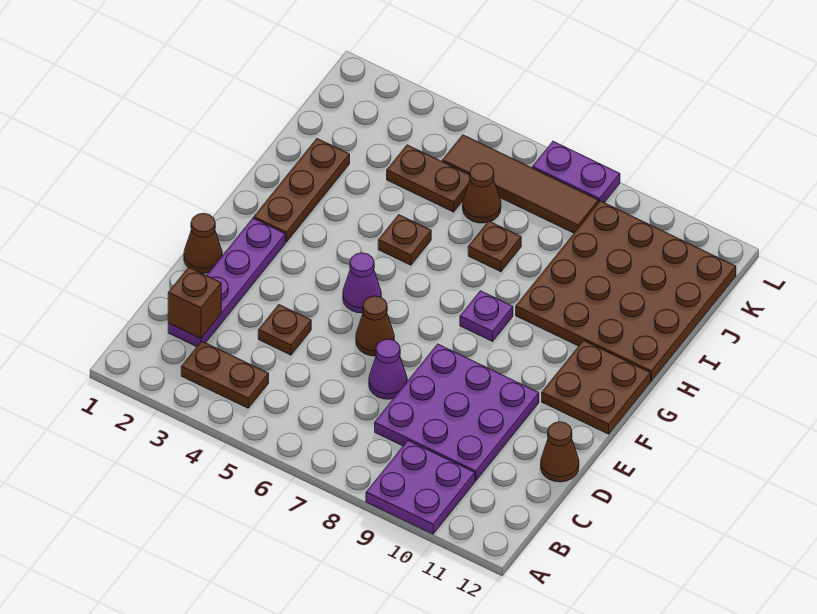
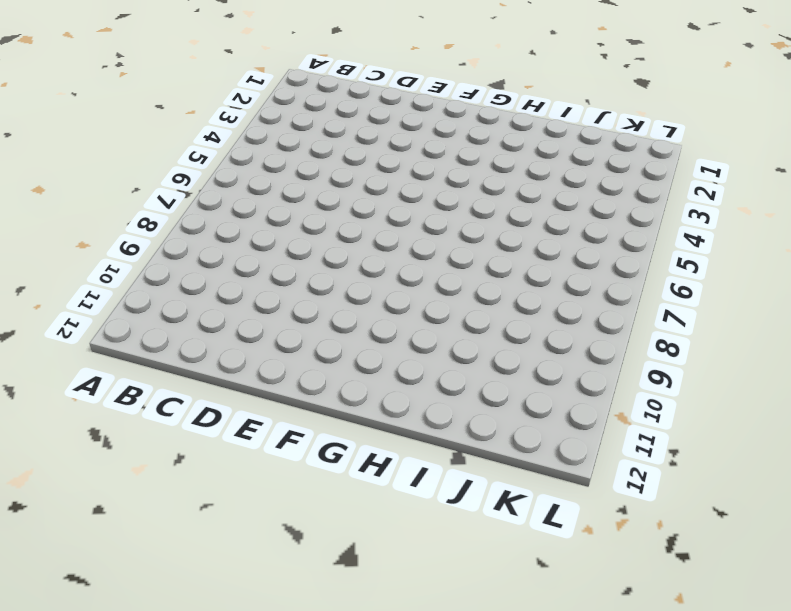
none -> purple plate A9:B10 level 1
none -> brown plate B3:B4 level 1
none -> purple plate C2:F2 level 1

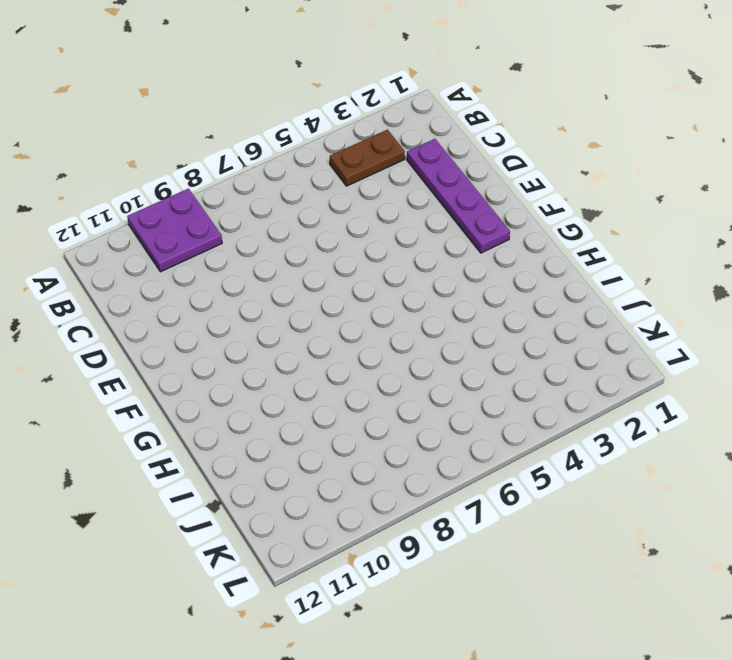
none -> purple plate C8:E10 level 1
none -> brown plate D4 level 1
none -> purple cone D7 level 1

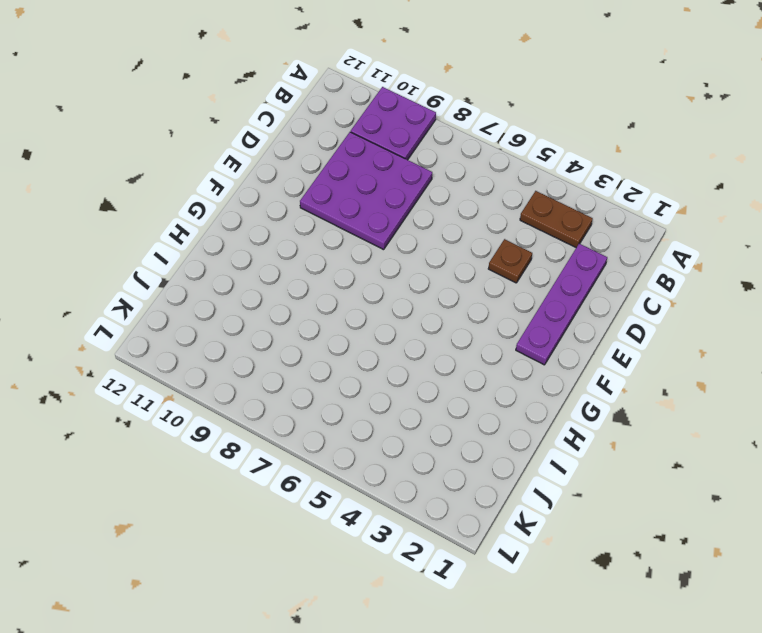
none -> purple cone D7 level 1
none -> brown cone D12 level 1
none -> brown cone E1 level 1

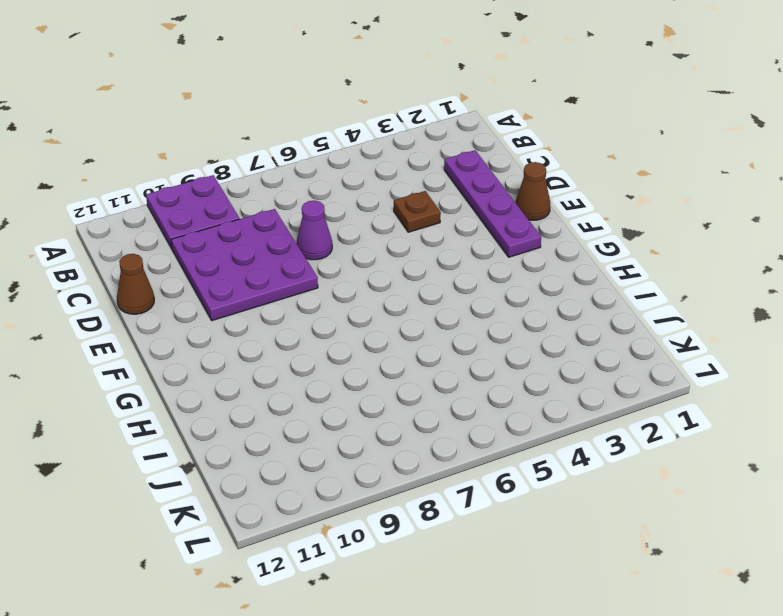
none -> brown plate B3:B4 level 1
none -> brown cone E6 level 1
none -> purple cone F5 level 1

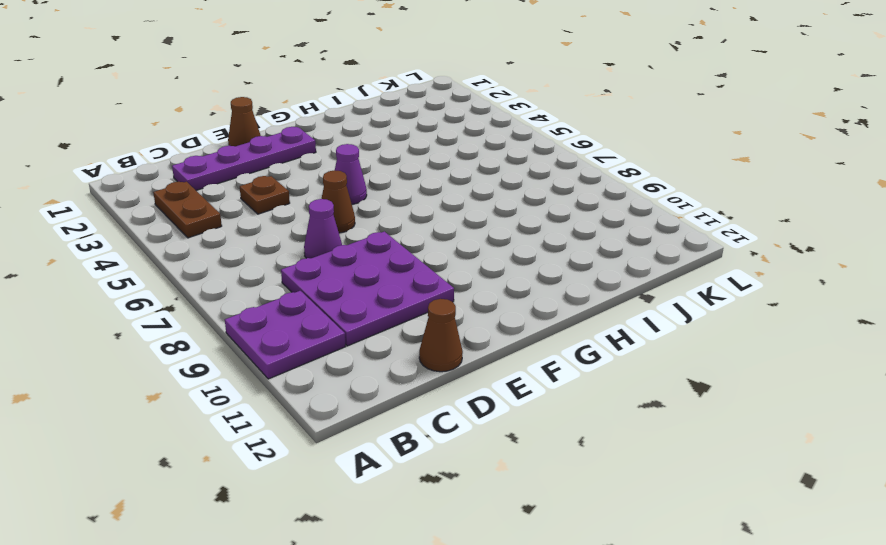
none -> brown plate F11:G12 level 1
none -> brown plate G2:I2 level 1
none -> purple plate G8 level 1

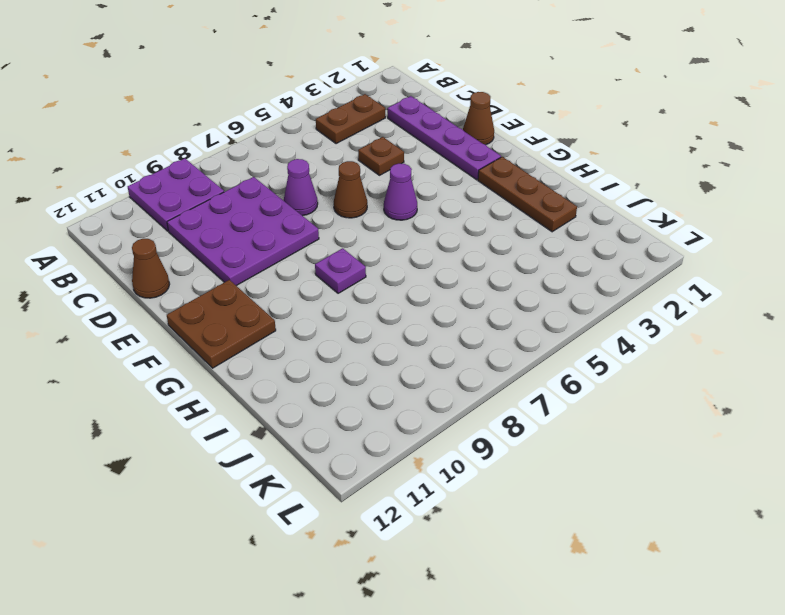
none -> brown plate H5 level 1
none -> brown plate H9:K12 level 1
none -> brown plate I7 level 1

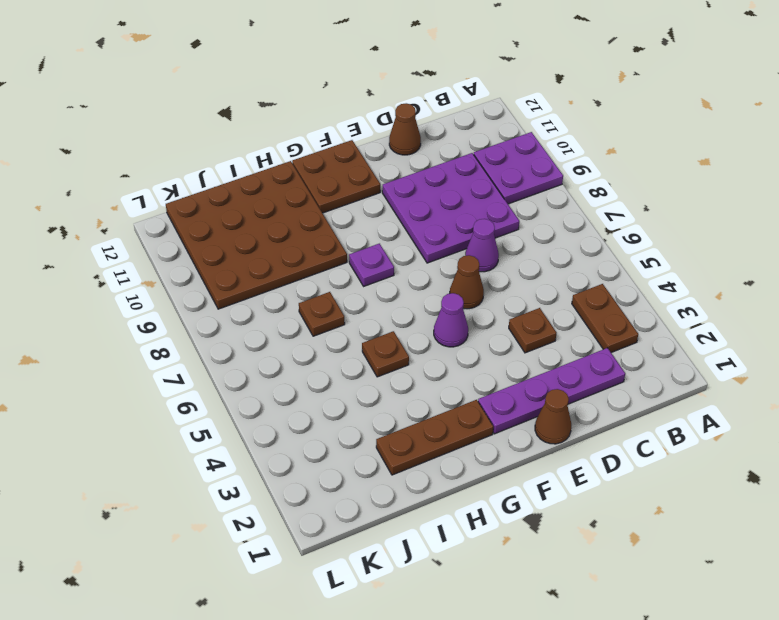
none -> brown plate J4:J5 level 1
none -> brown cone J6 level 1
none -> brown tile K5:K8 level 1

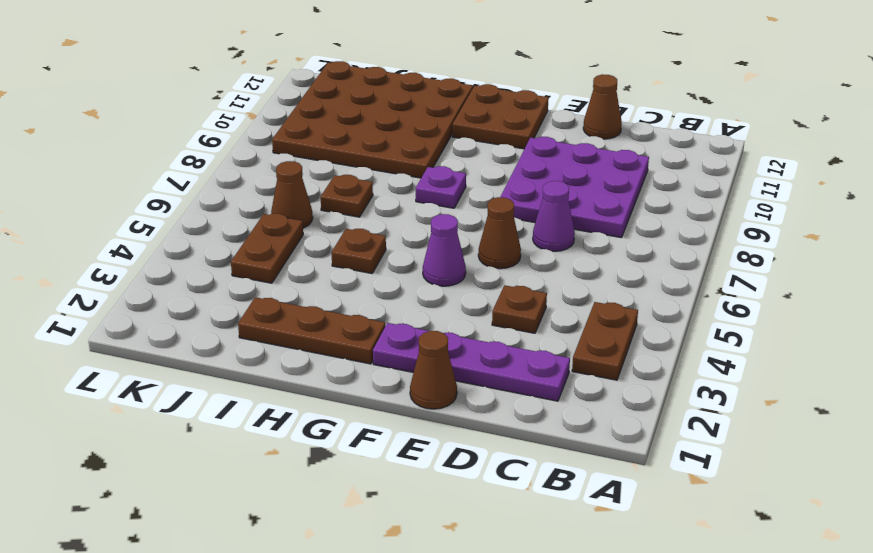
none -> purple plate A9:B10 level 1
none -> brown tile K5:K8 level 1
none -> purple plate L7:L8 level 1

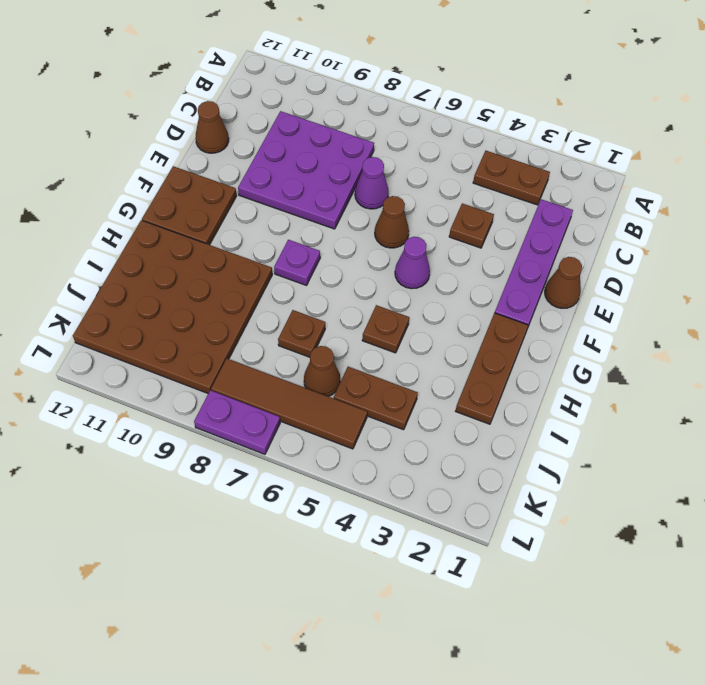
none -> purple plate A9:B10 level 1
none -> brown brick C2 level 2

